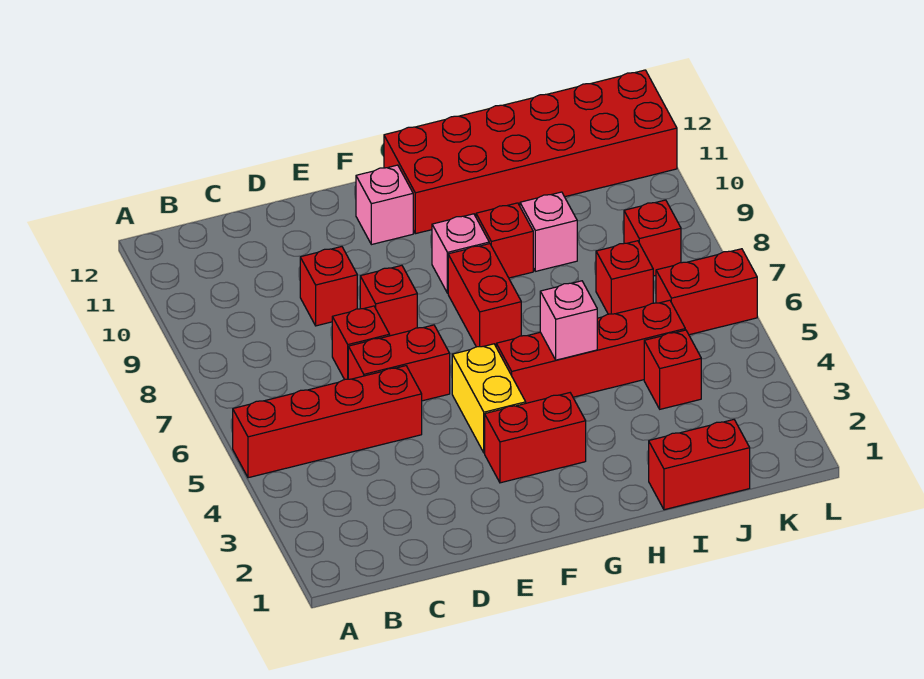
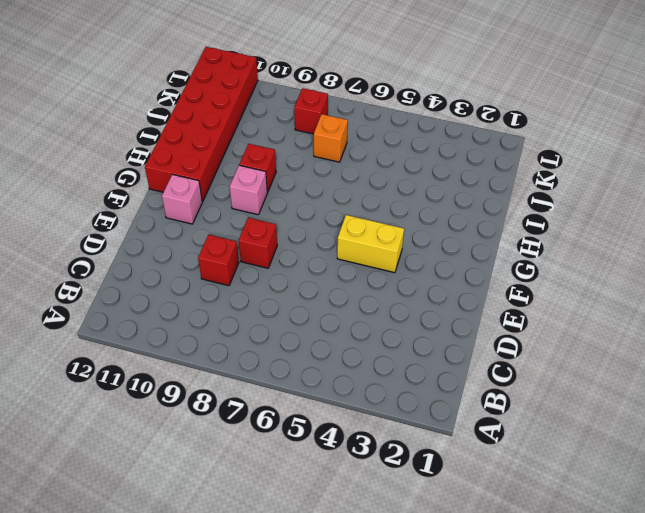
orange brick J7 level 1 -> red brick J7 level 1
none -> red brick A5:D5 level 1
none -> red brick D6:E6 level 1
none -> red brick D7 level 1

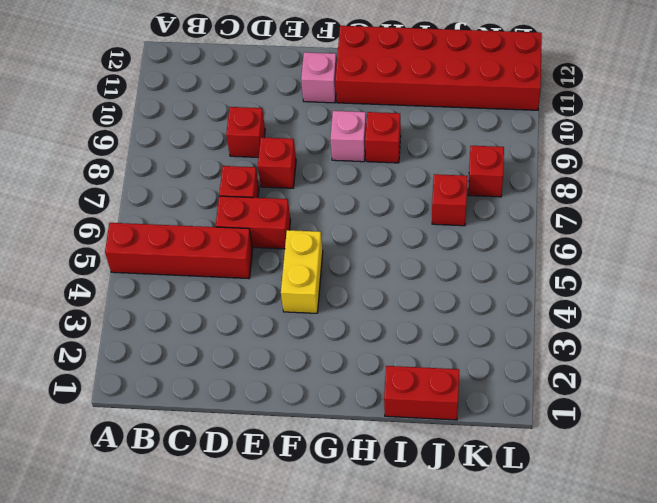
none -> red brick F3:G3 level 1
none -> red brick G5:J5 level 1
none -> red brick G7:G8 level 1

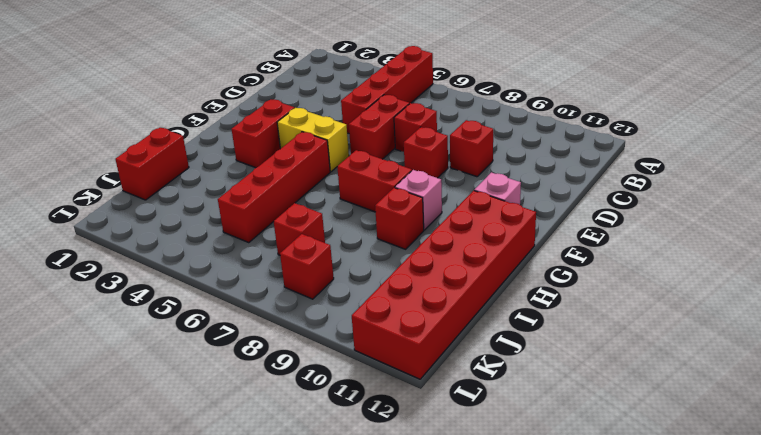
none -> pink brick I9 level 1
none -> red brick J4 level 1
none -> red brick K6:L6 level 1

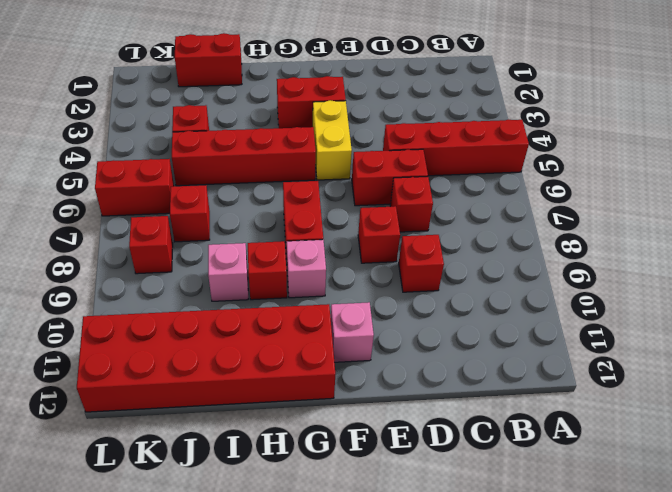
none -> pink brick H5 level 2

